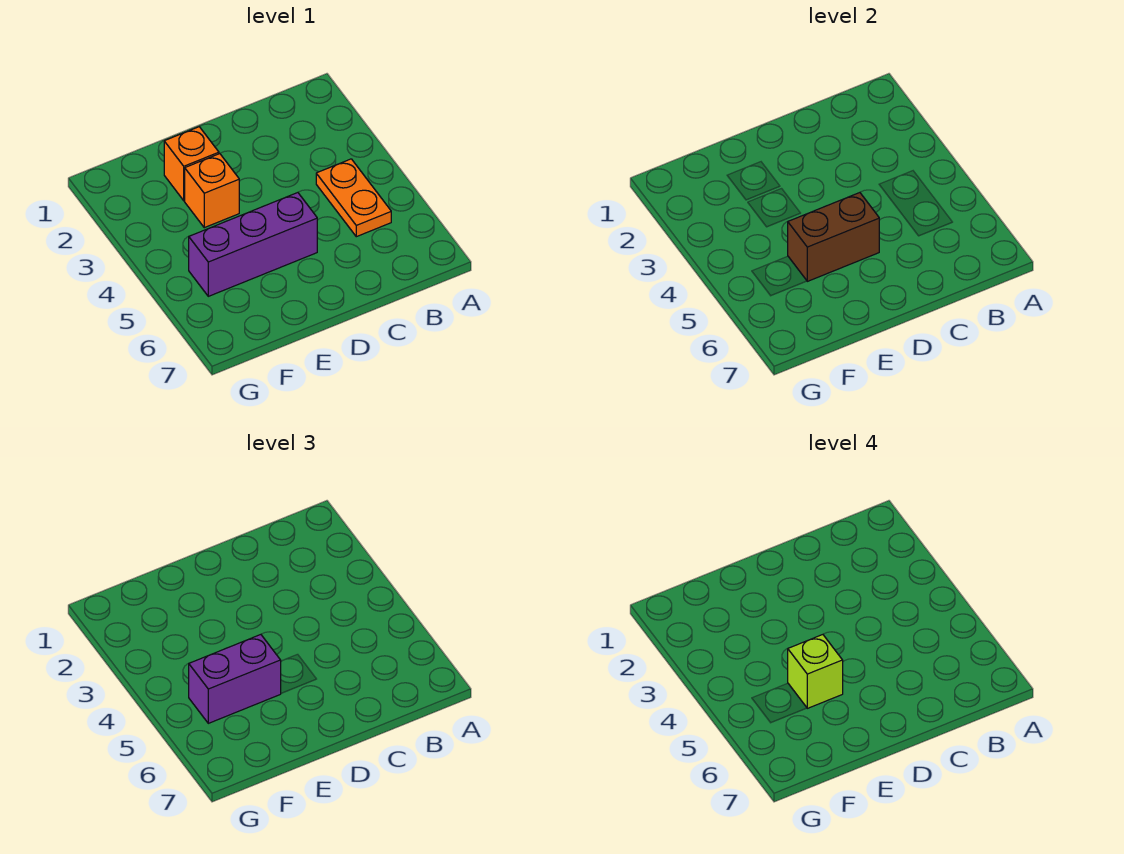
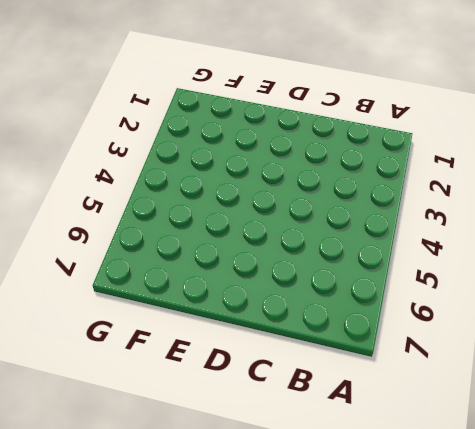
none -> orange plate B4:B5 level 1
none -> purple brick D5:F5 level 1

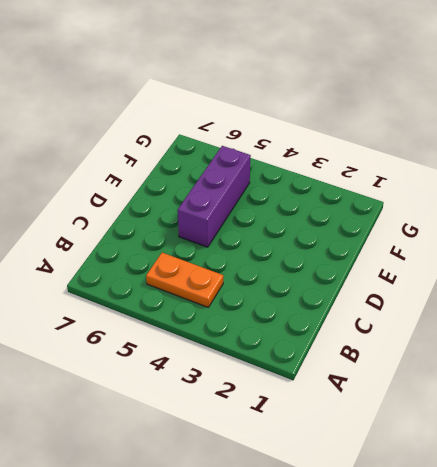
none -> orange brick E2 level 1
none -> orange brick E3 level 1

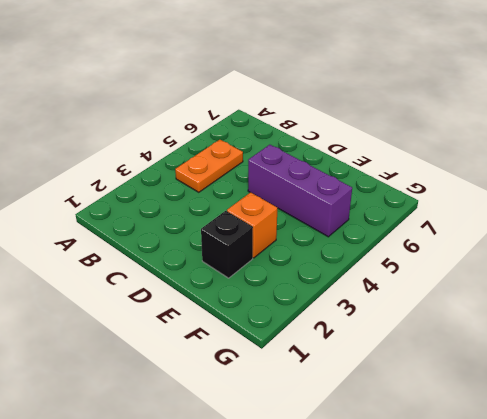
black brick E2 level 1 -> orange brick E2 level 1
none -> brown brick D5:E5 level 2
none -> purple brick E5:F5 level 3

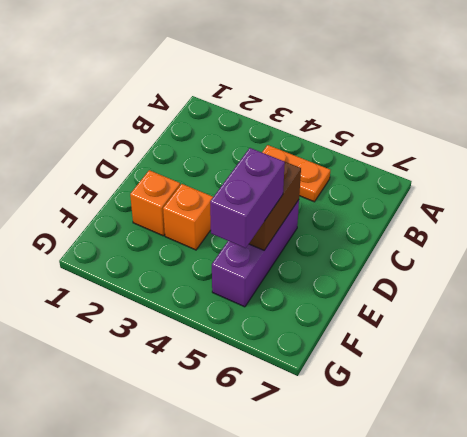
none -> lime brick E5 level 4

